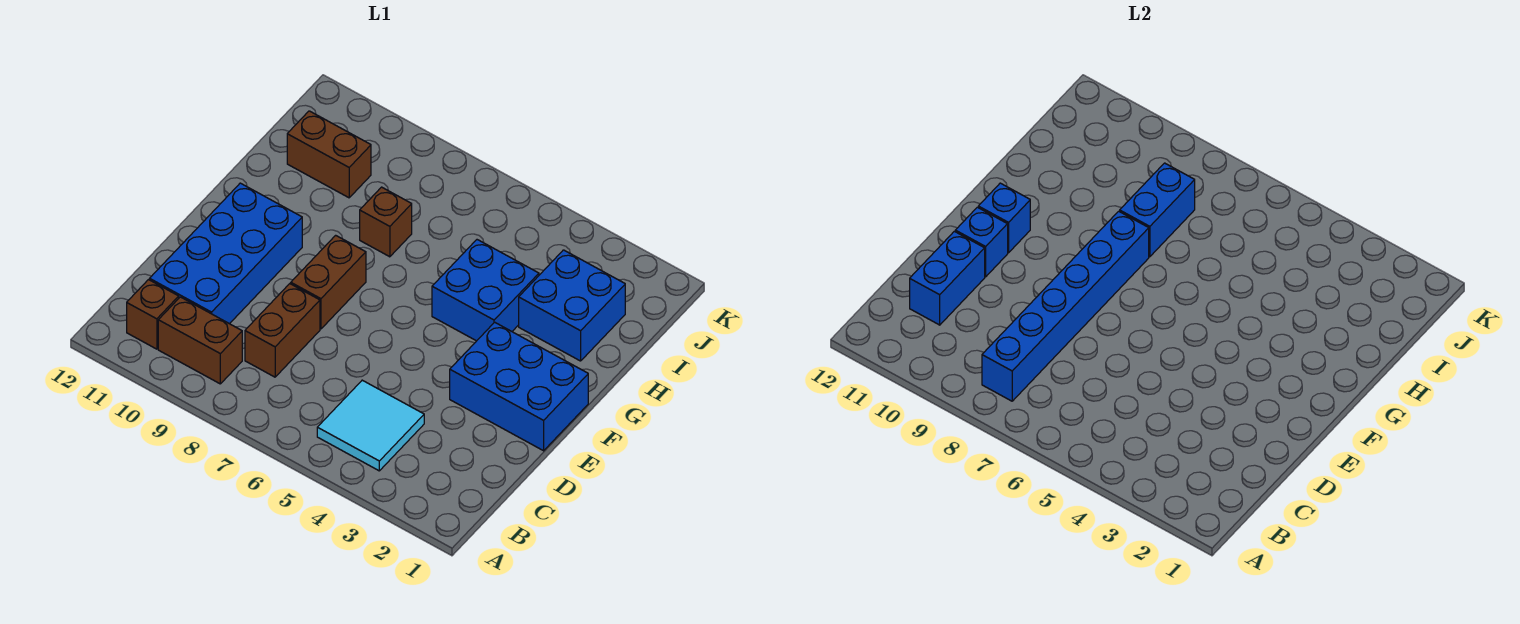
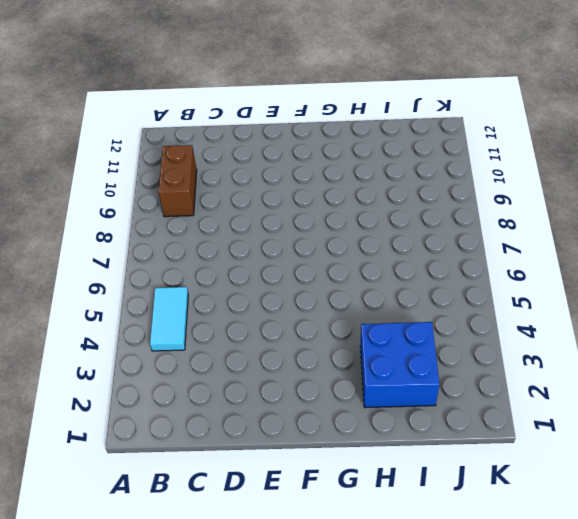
cyan tile B4:B5 level 1 -> cyan tile B4:C5 level 1
none -> brown brick B11 level 1
none -> brown brick C8:D8 level 1
none -> blue brick C10:F11 level 1

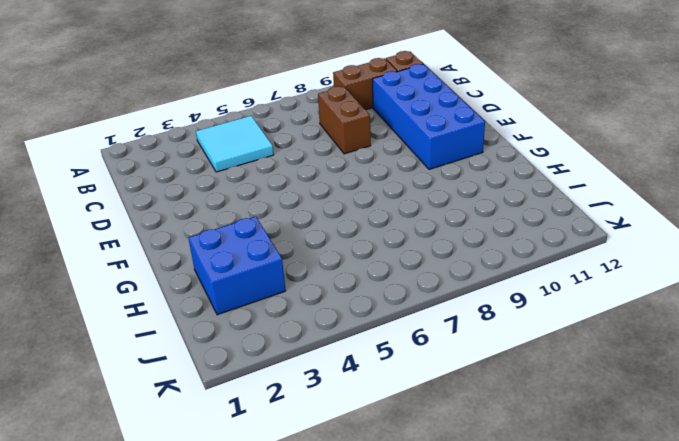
none -> blue brick E1:F3 level 1
none -> brown brick E8:F8 level 1
none -> blue brick G4:H5 level 1

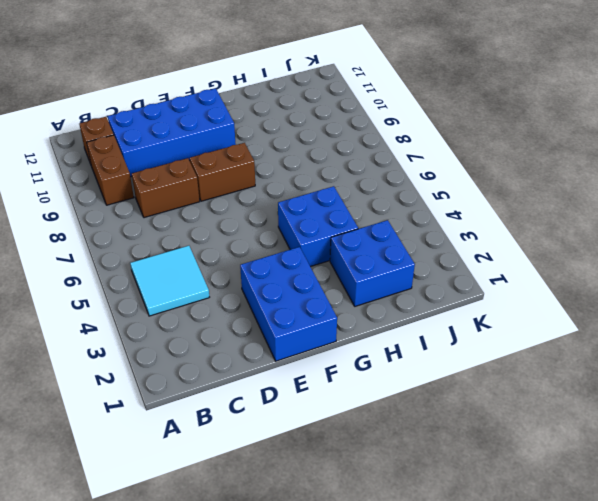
none -> brown brick H8 level 1
none -> brown brick I10:I11 level 1
none -> blue brick B8:G8 level 2

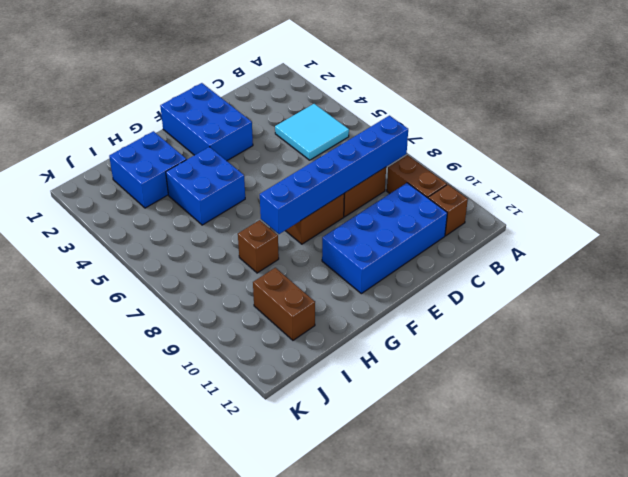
none -> blue brick C11:D11 level 2
none -> blue brick E11 level 2
none -> blue brick F11 level 2

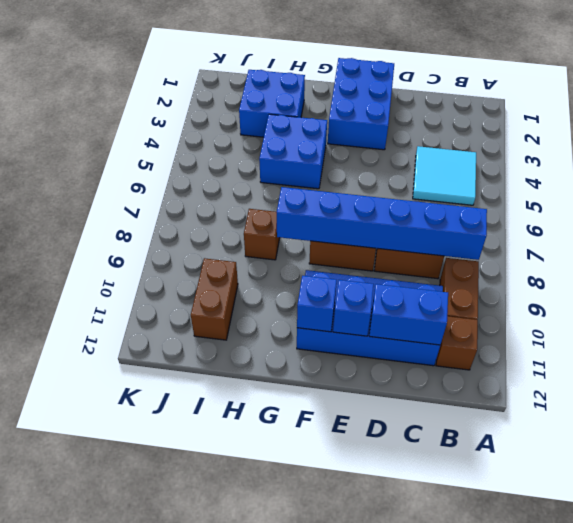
none -> blue brick H8:I8 level 2

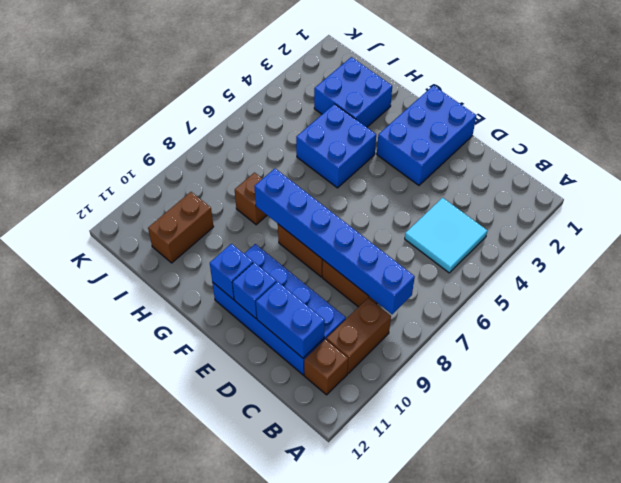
none -> blue brick H8:I8 level 2

